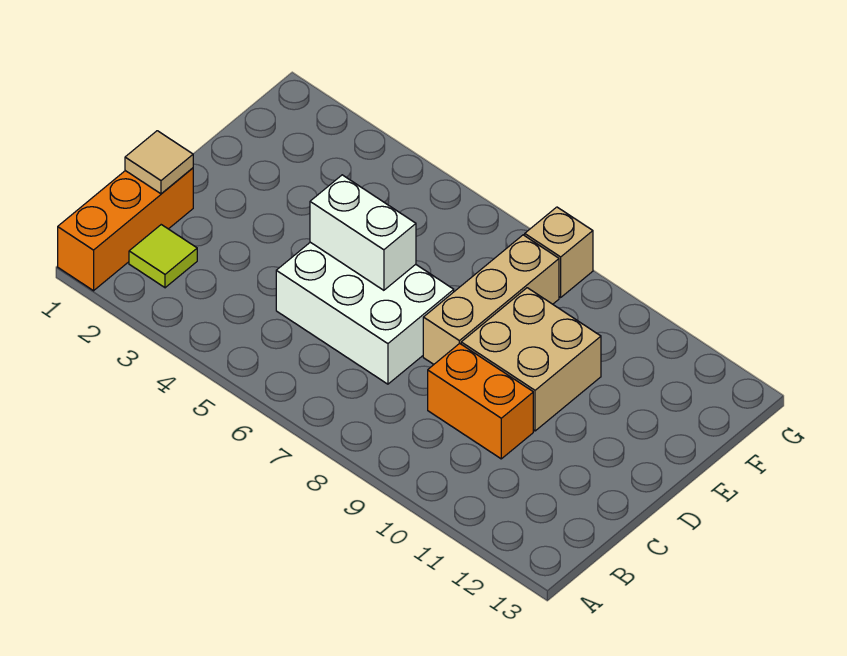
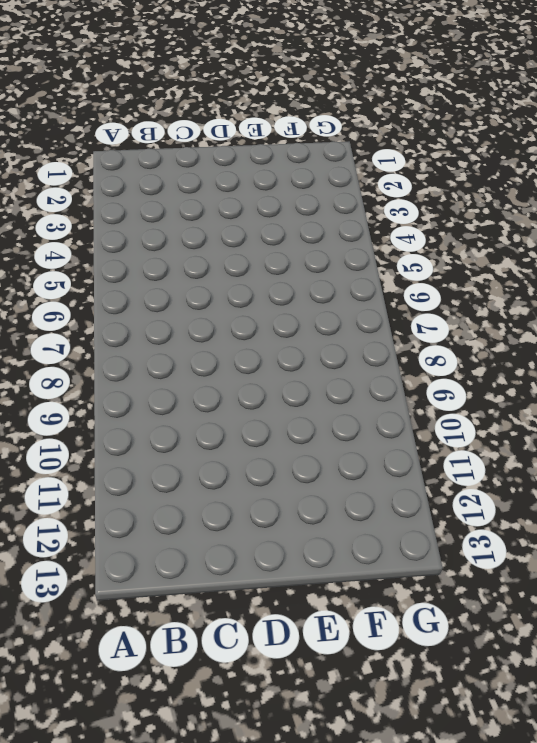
none -> orange brick A1:C1 level 1
none -> lime tile B2 level 1

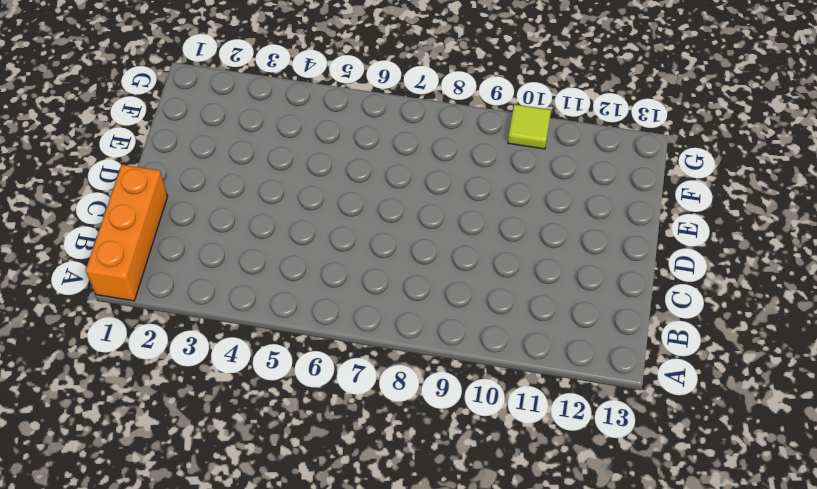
lime tile G10 level 1 -> lime tile B2 level 1
none -> white brick C5:D7 level 1
none -> orange brick C9:C10 level 1

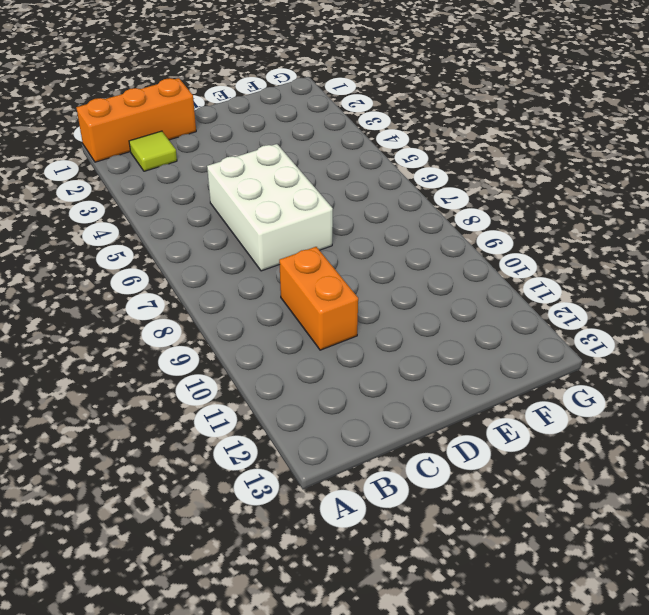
none -> tan brick D8:F8 level 1
none -> tan brick D9:E10 level 1

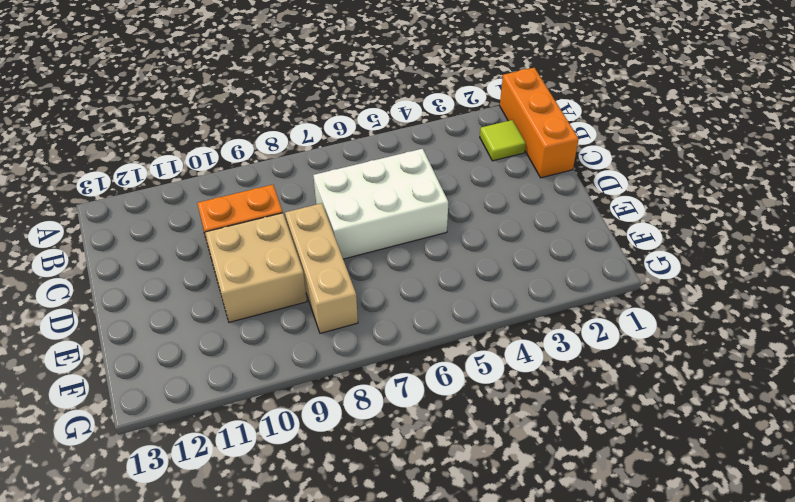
none -> tan brick G8 level 1
none -> tan tile C1 level 2

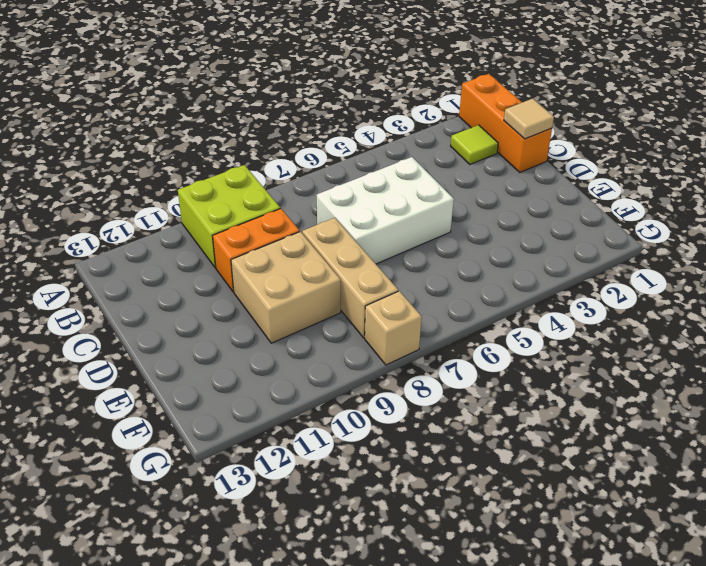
lime brick A9:B10 level 1 -> none
none -> white brick D5:D6 level 2

